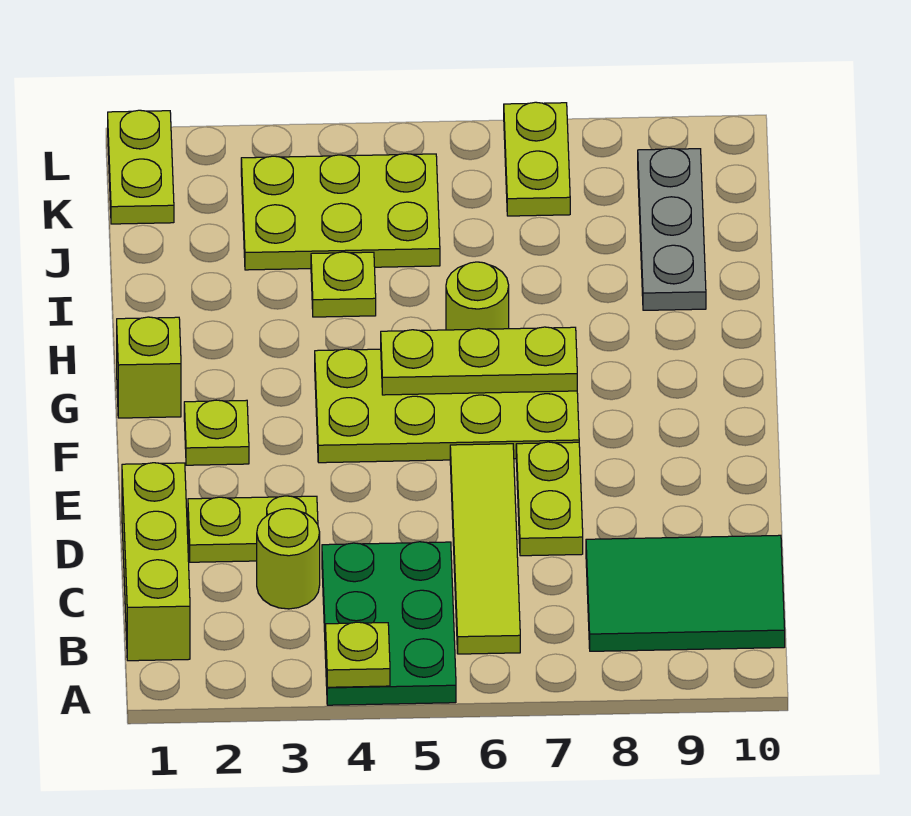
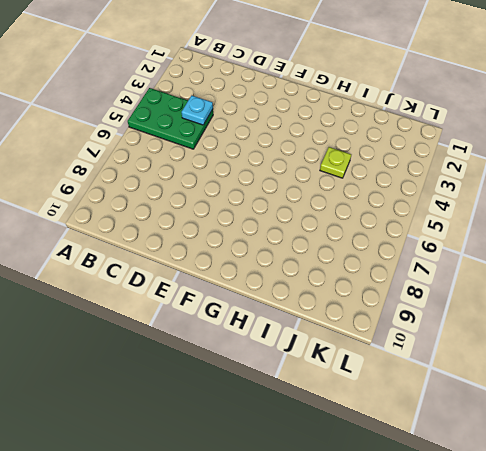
cyan plate C4 level 2 -> none
none -> lime brick B1:D1 level 1
none -> lime tile B6:E6 level 1
none -> green tile B8:C10 level 1

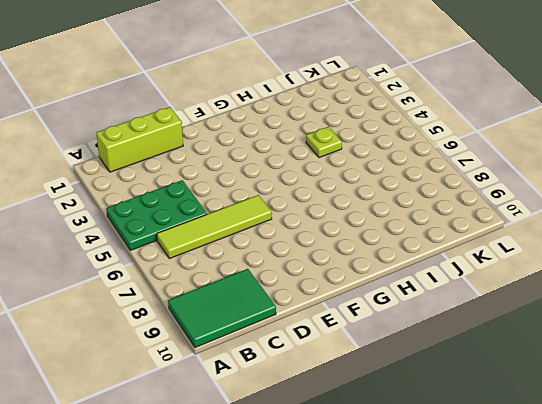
green tile A9:C10 level 1 -> green tile B8:C10 level 1
none -> lime round brick C3 level 1
none -> lime plate D2:D3 level 1
none -> lime plate D7:E7 level 1

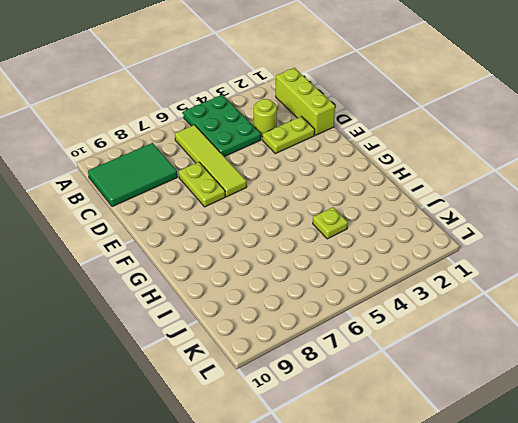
none -> lime plate F2 level 1
none -> lime plate F4:G7 level 1
none -> lime brick G1 level 1

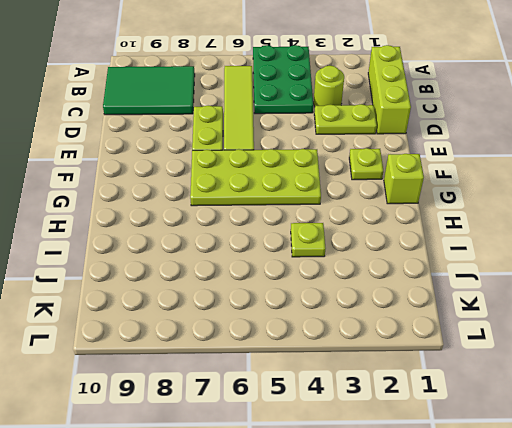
none -> lime round brick H6 level 1
none -> grey plate I9:K9 level 1
none -> lime plate J3:K5 level 1

